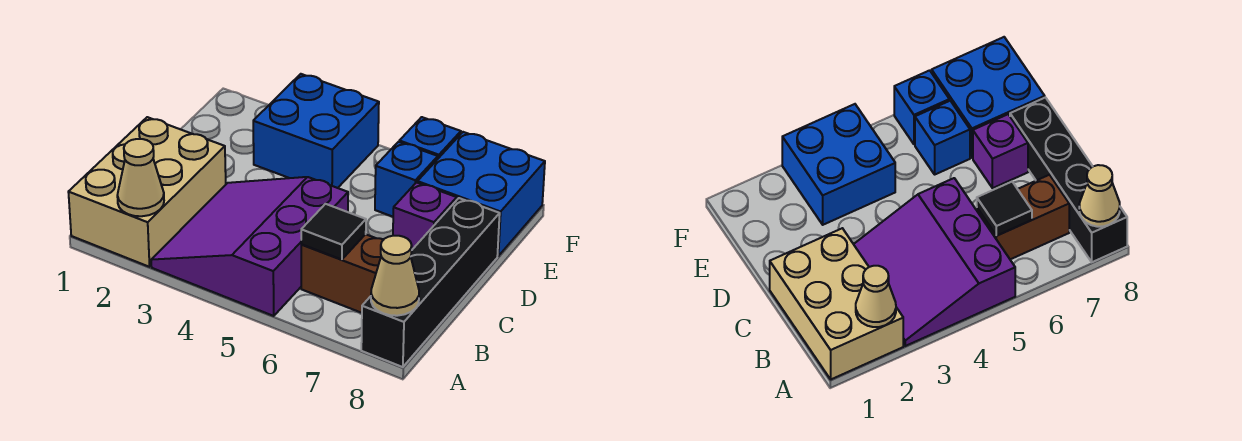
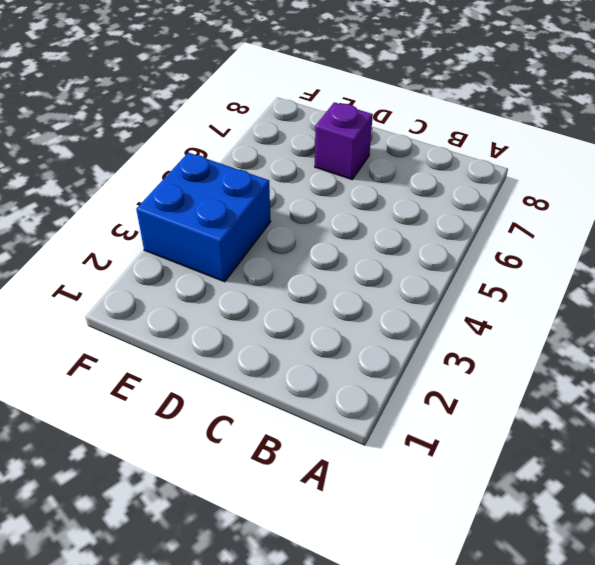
none -> tan brick A1:C2 level 1
none -> purple slope A3:C5 level 1 top 5
none -> black brick A8:D8 level 1

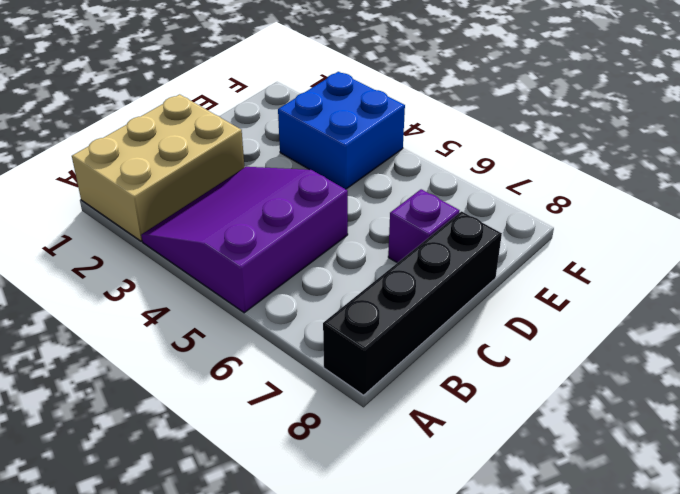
none -> brown brick B6:B7 level 1
none -> blue brick E6 level 1
none -> blue brick E7:F8 level 1

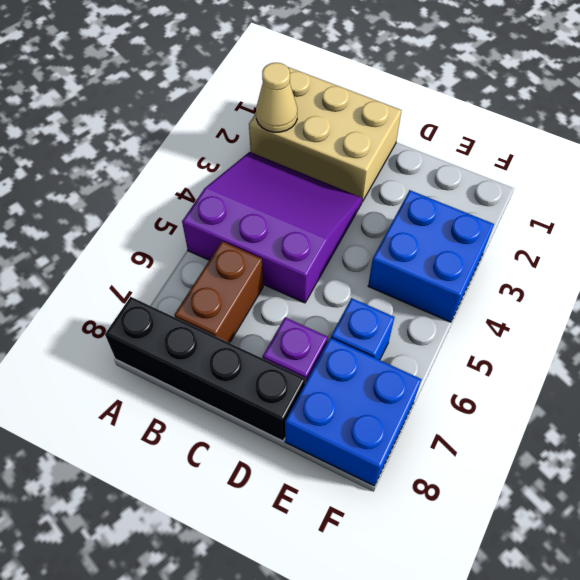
none -> blue brick F6 level 1
none -> tan cone A8 level 2
none -> black tile B6 level 2

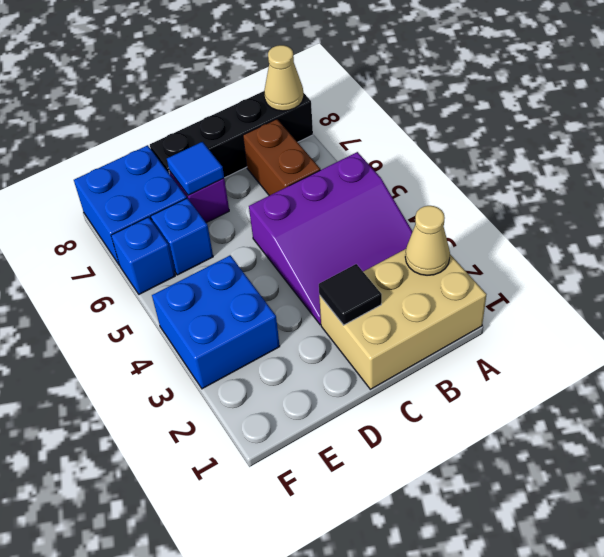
black tile C2 level 2 -> black tile B6 level 2
blue tile D7 level 2 -> none

